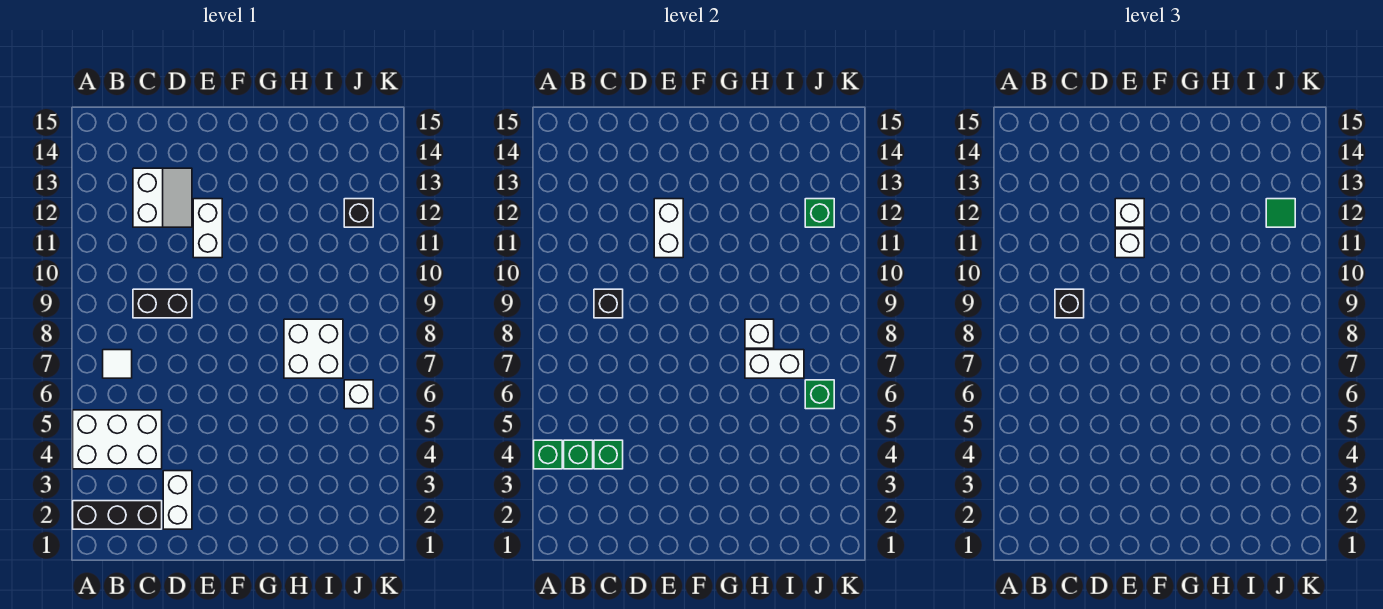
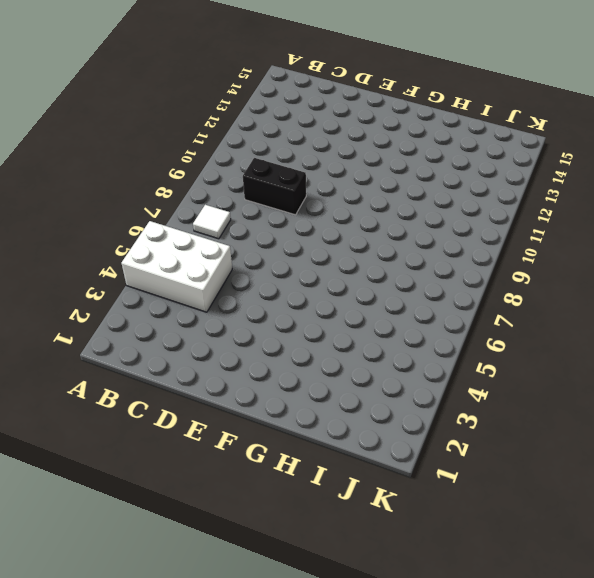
none -> black brick A2:C2 level 1
none -> white slope C12:D13 level 1 top C
none -> white brick D2:D3 level 1

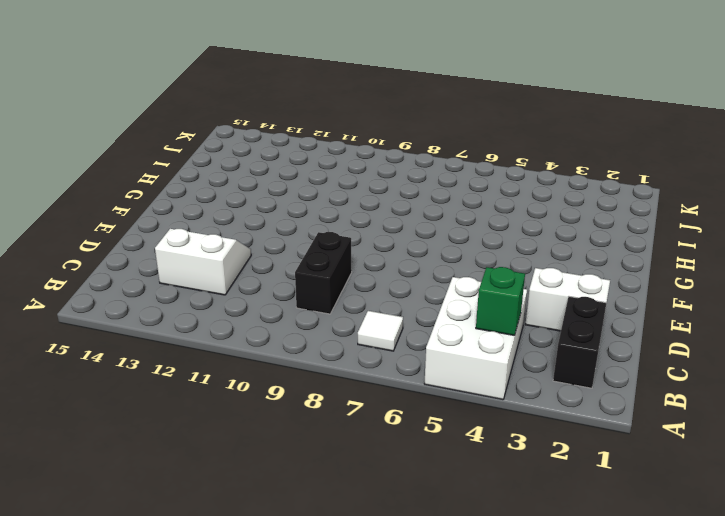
black brick B2:C2 level 1 -> black brick A2:C2 level 1
none -> white brick E11:E12 level 1
none -> white brick H7:I8 level 1
none -> white brick J6 level 1

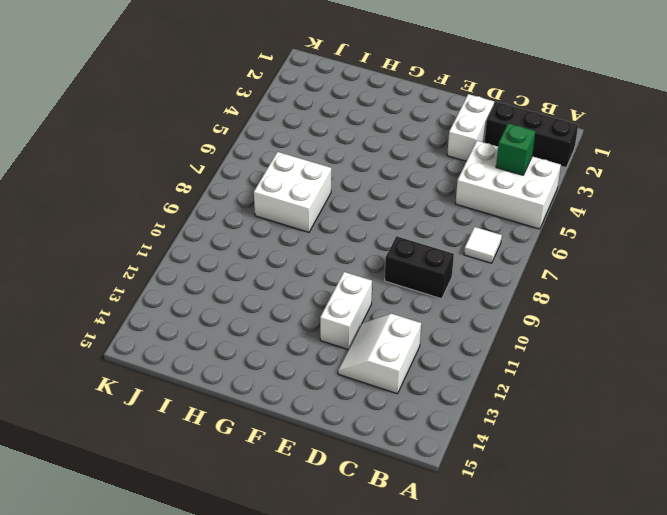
none -> white brick J6 level 1
none -> black brick J12 level 1
none -> green brick A4 level 2

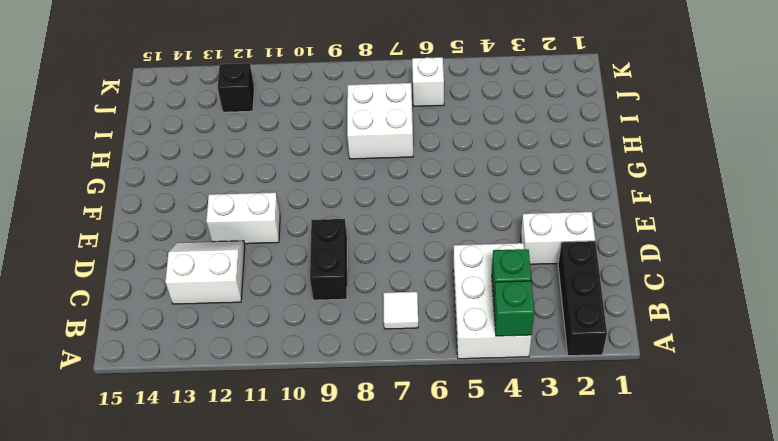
none -> green brick C4 level 2
none -> black brick C9 level 2
none -> white brick E11:E12 level 2

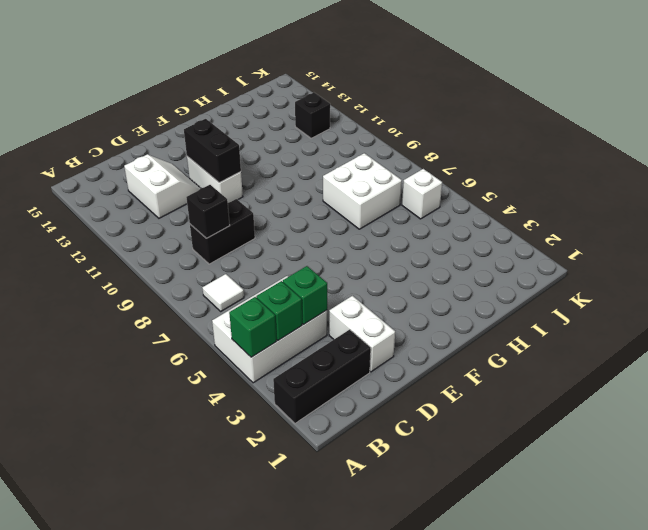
black brick E11:E12 level 2 -> white brick E11:E12 level 2
none -> white brick H7:I7 level 2
none -> white brick H8 level 2
none -> green brick J6 level 2

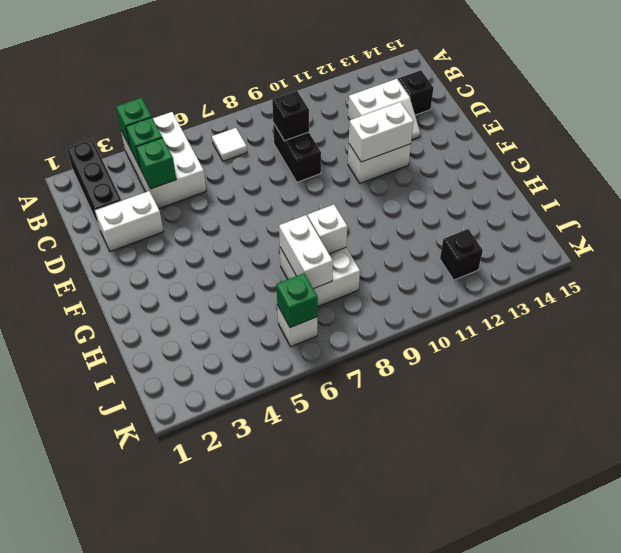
black brick C14 level 1 -> black brick C9 level 3
none -> green brick J12 level 2
none -> white brick E11 level 3
none -> white brick E12 level 3

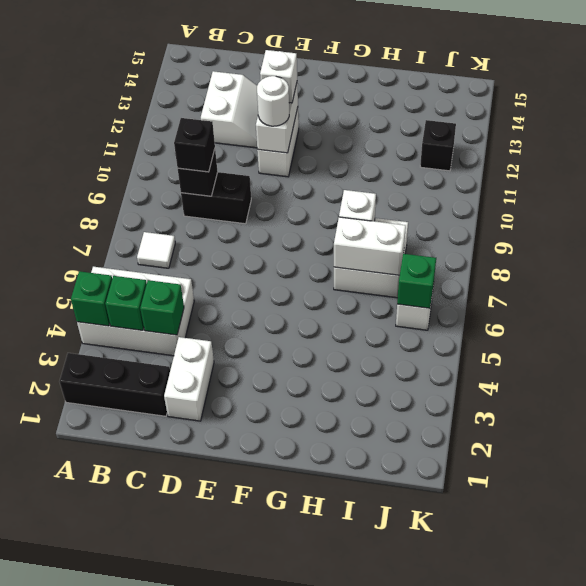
white round brick E11 level 3 -> white brick E11 level 3
none -> green brick J12 level 2
none -> green tile J12 level 3

